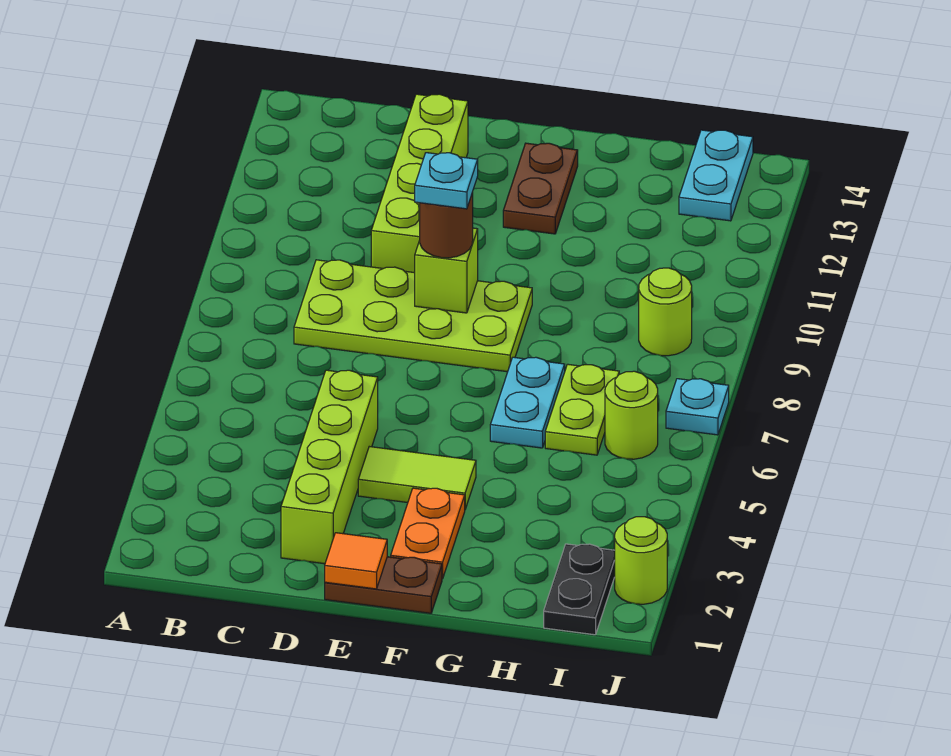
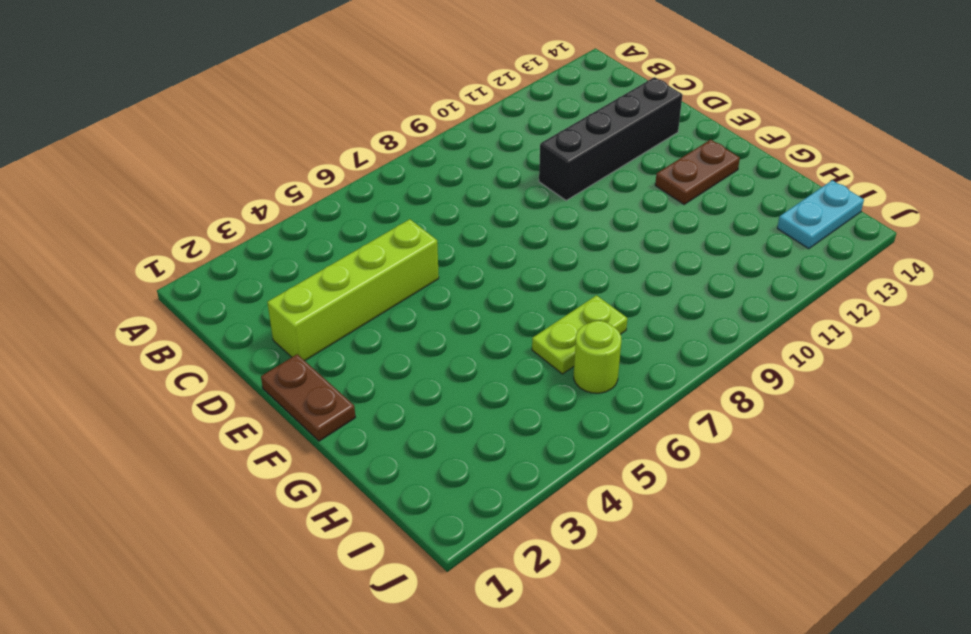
black brick D10:D13 level 1 -> lime brick D10:D13 level 1
none -> lime plate C8:F9 level 1
none -> lime tile E4:F4 level 1
none -> orange plate F2:F3 level 1

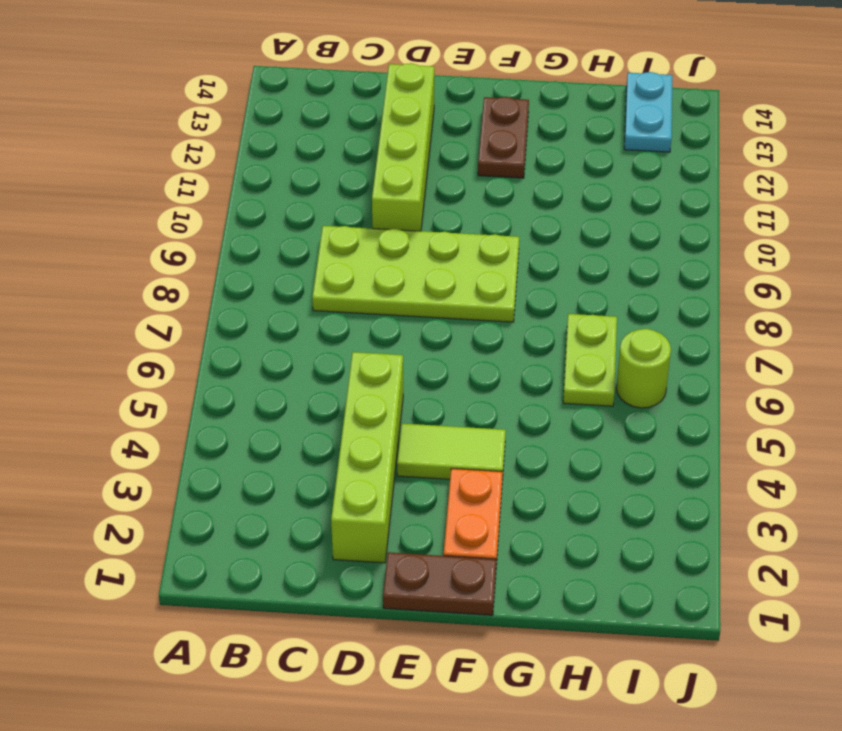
none -> cyan plate G6:G7 level 1
none -> black plate I1:I2 level 1
none -> lime round brick I9 level 1

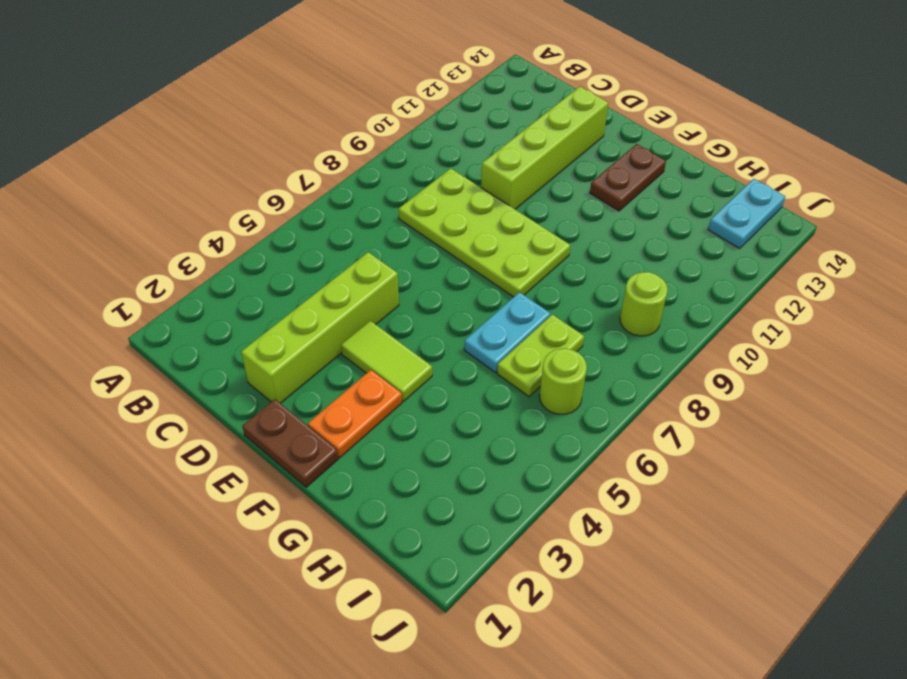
none -> black plate I1:I2 level 1
none -> lime round brick J2 level 1
none -> cyan plate J7 level 1

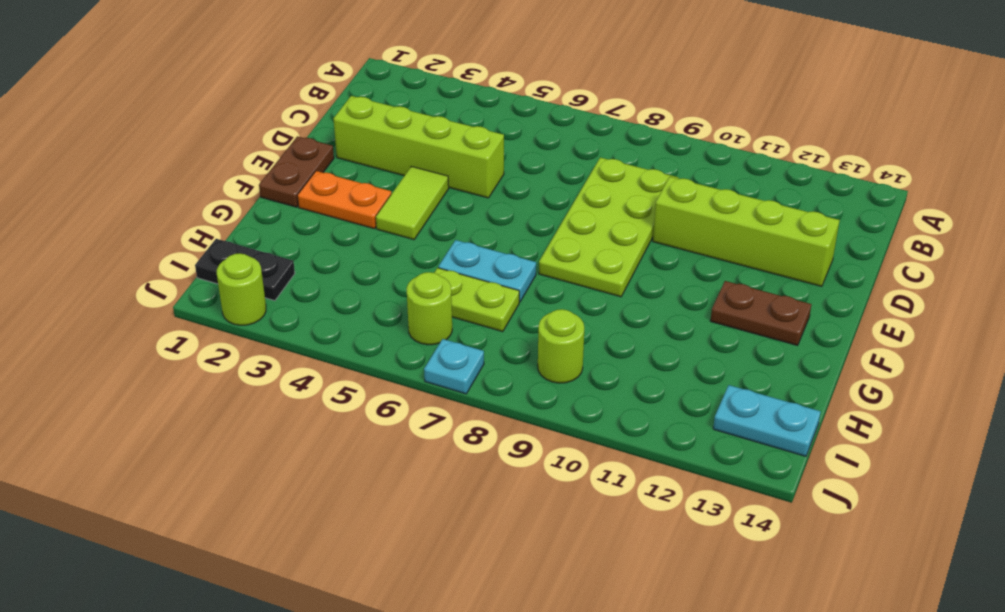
none -> orange tile E1 level 2
none -> lime brick E9 level 2
none -> brown round brick E9 level 3

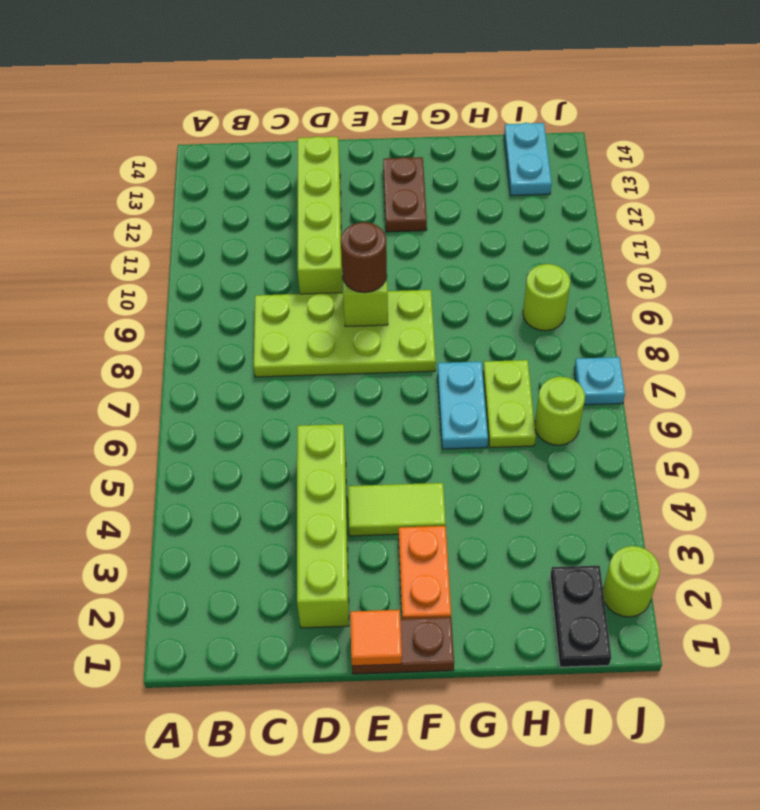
none -> cyan plate E9 level 4

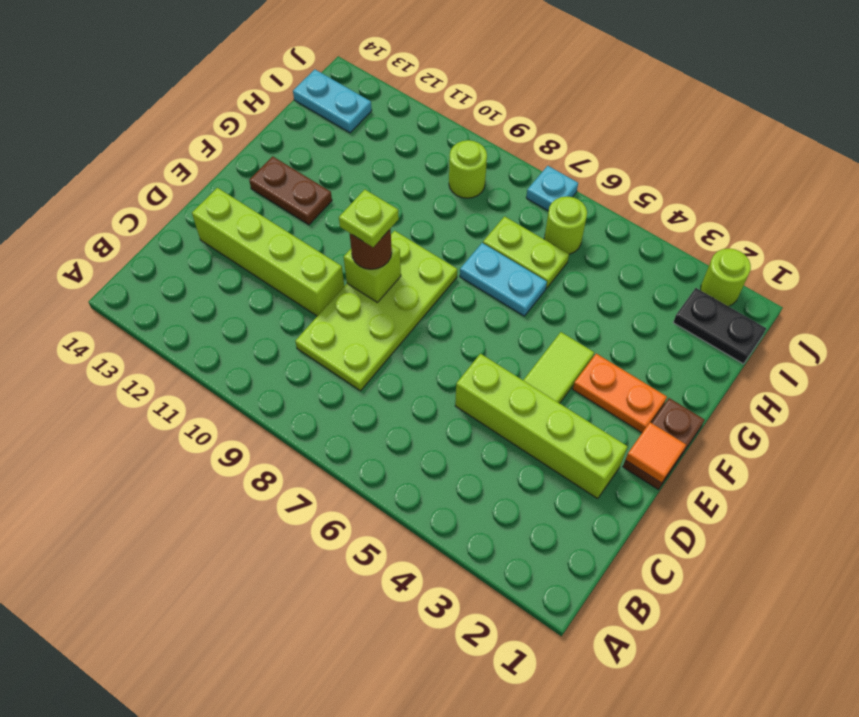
lime plate E9 level 4 -> cyan plate E9 level 4

